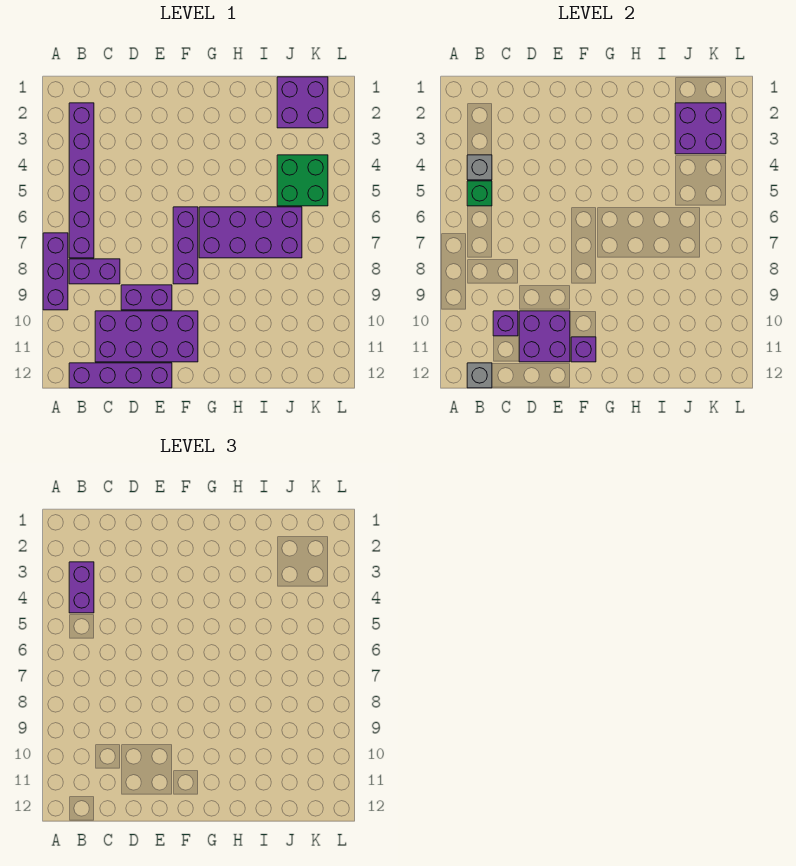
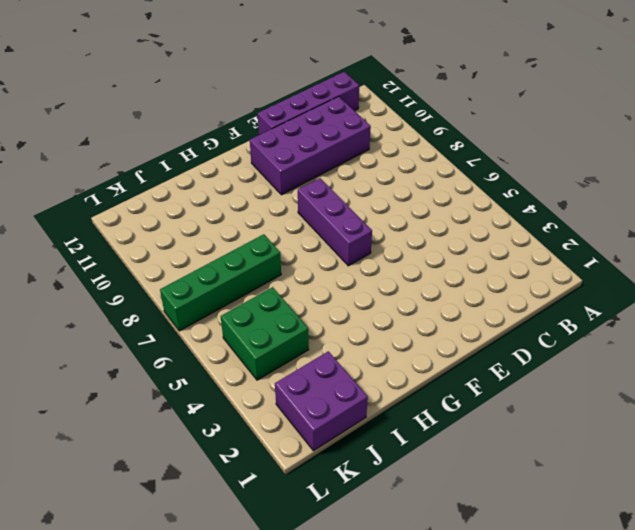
green brick I7:L7 level 1 -> purple brick G6:J7 level 1
none -> purple brick A7:A9 level 1
none -> purple brick B2:B7 level 1
none -> purple brick B8:C8 level 1

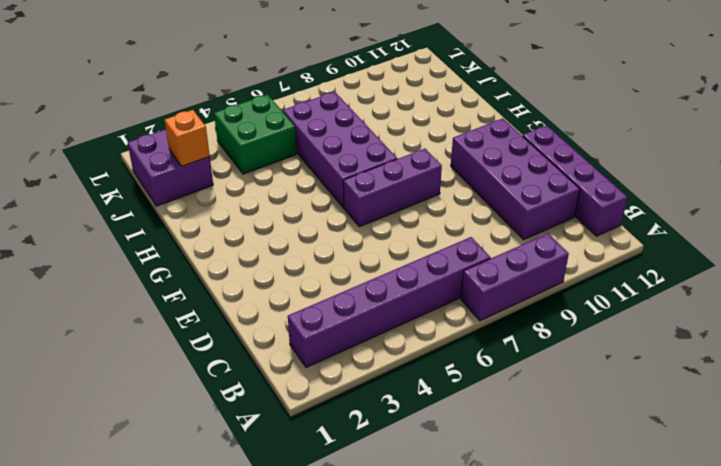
orange brick J2 level 2 -> purple brick J2:K3 level 2
none -> purple brick B8:C8 level 1
none -> purple brick D9:E9 level 1
none -> grey brick B4 level 2

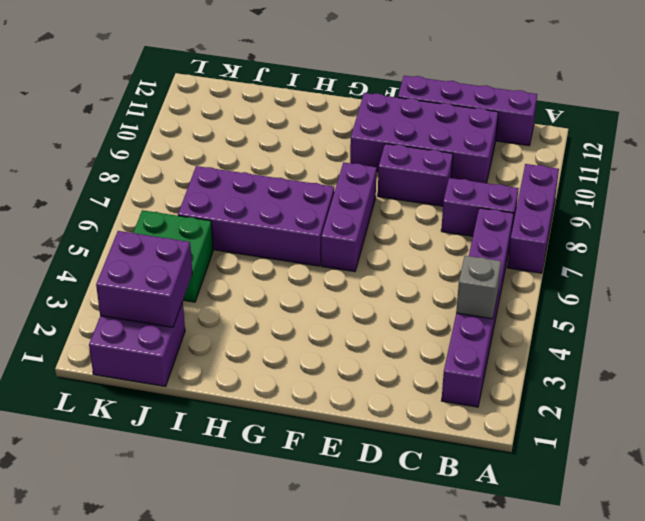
none -> green brick B5 level 2
none -> grey brick B12 level 2
none -> purple brick C10 level 2

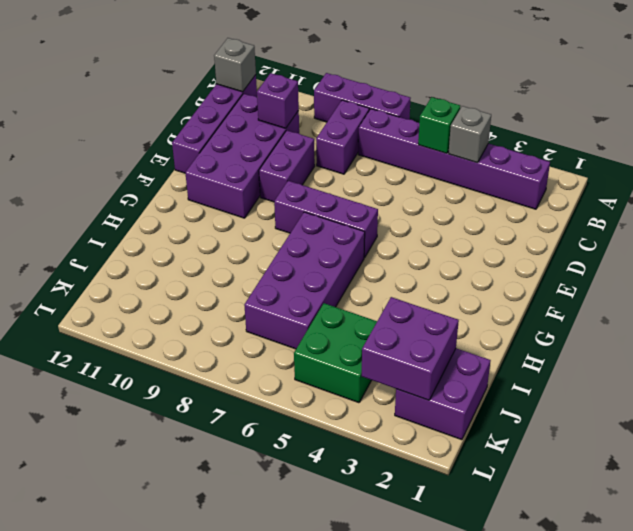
none -> purple brick D10:E11 level 2
none -> purple brick F11 level 2
none -> purple brick B3:B4 level 3

